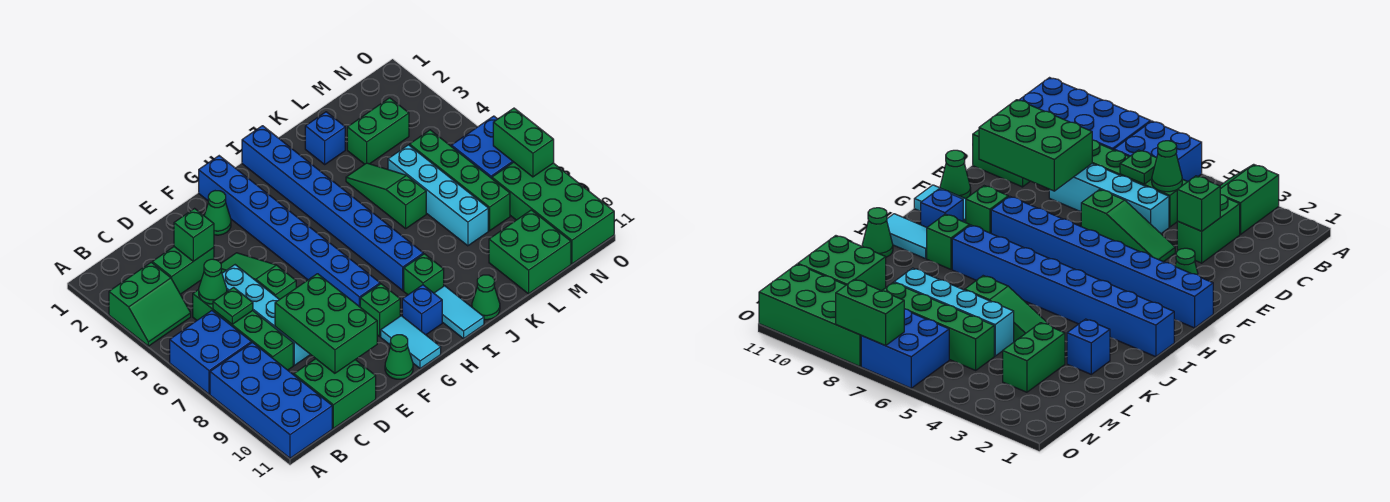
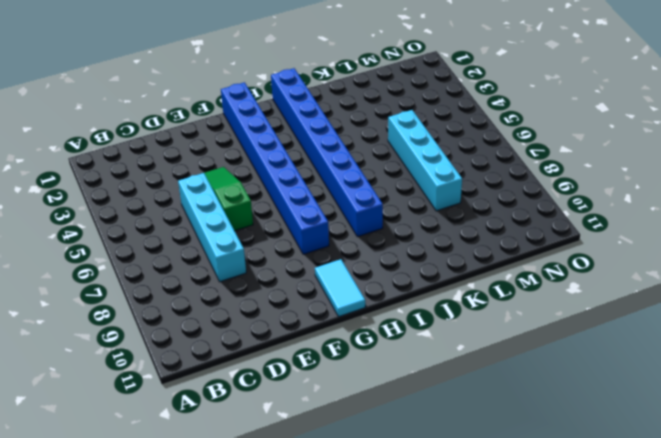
none -> green slope A3:B4 level 1 top 3
none -> blue brick A6:B7 level 1
none -> blue brick A8:B11 level 1
none -> green brick C3:D3 level 1

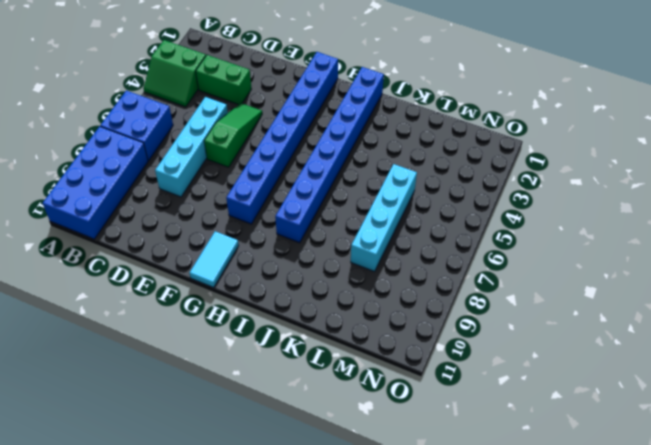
none -> green brick C5:C8 level 1
none -> green brick C10:D11 level 1
none -> green cone F2 level 1
none -> green cone F11 level 1

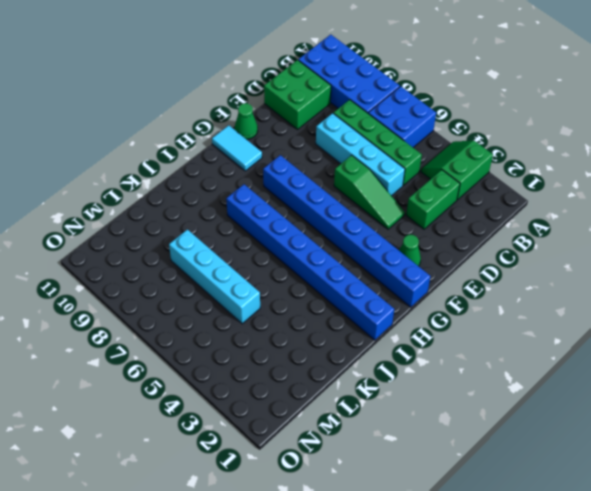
none -> green brick G9 level 1
none -> blue brick H10 level 1
none -> green brick I9 level 1
none -> cyan tile I10:I11 level 1

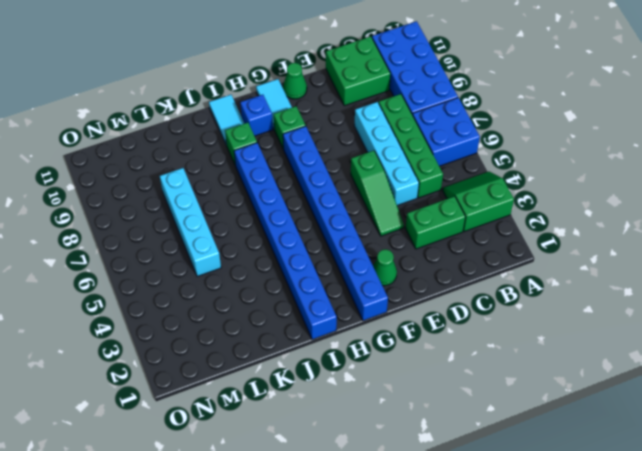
none -> green cone J11 level 1
none -> blue brick K2 level 1
none -> green slope K4:K6 level 1 top 6
none -> green brick L3:M3 level 1

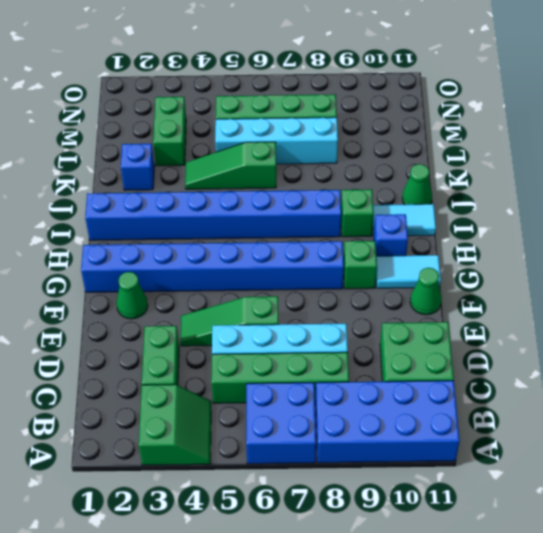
none -> green brick L10:M11 level 1
none -> blue brick N6:O7 level 1
none -> green brick N8:O11 level 1
none -> green cone C5 level 2

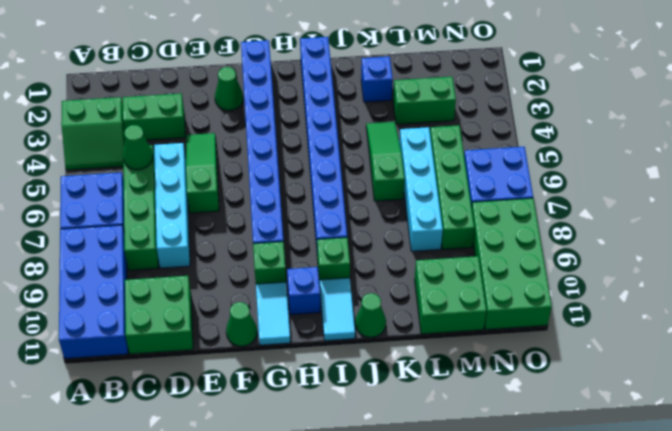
none -> green plate C6 level 2
none -> green brick D3 level 2
none -> green brick D8:E10 level 2
none -> green brick O7:O8 level 2

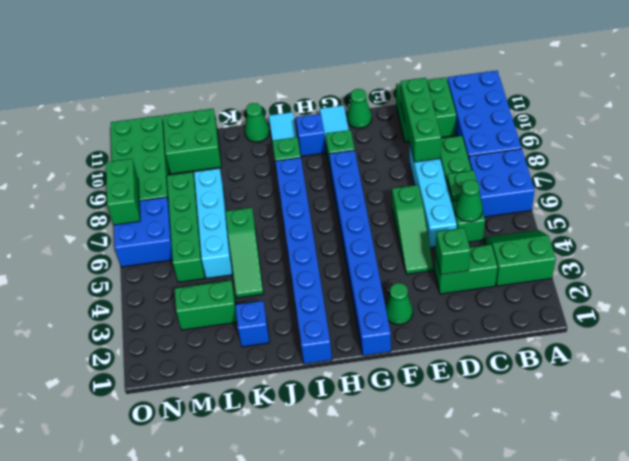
green brick D8:D10 level 2 -> green brick D8:E10 level 2

